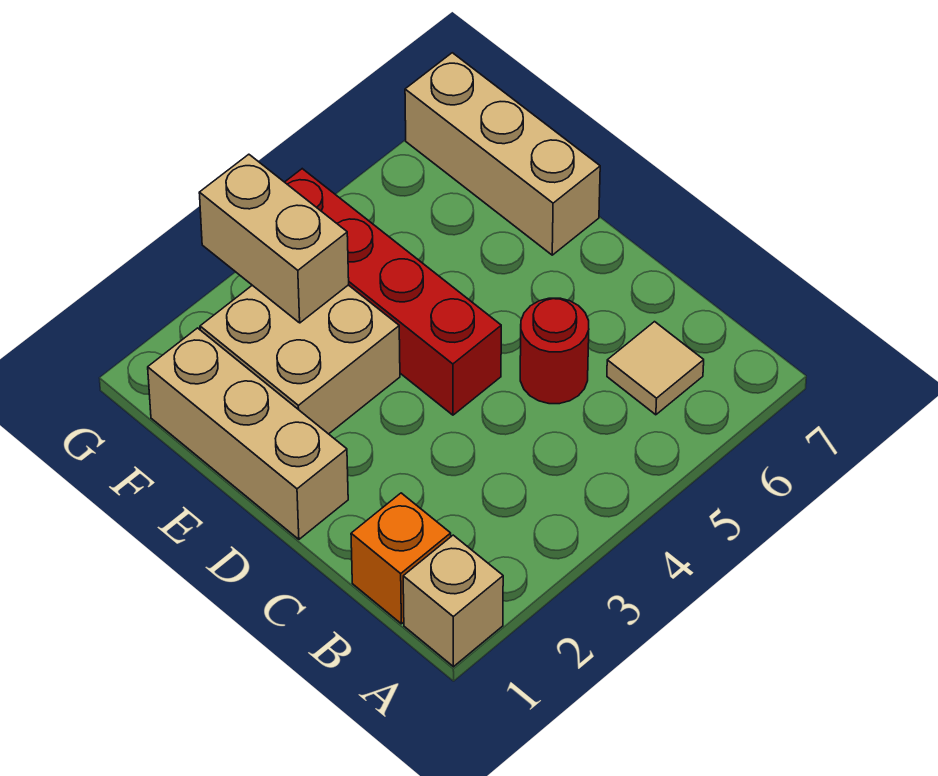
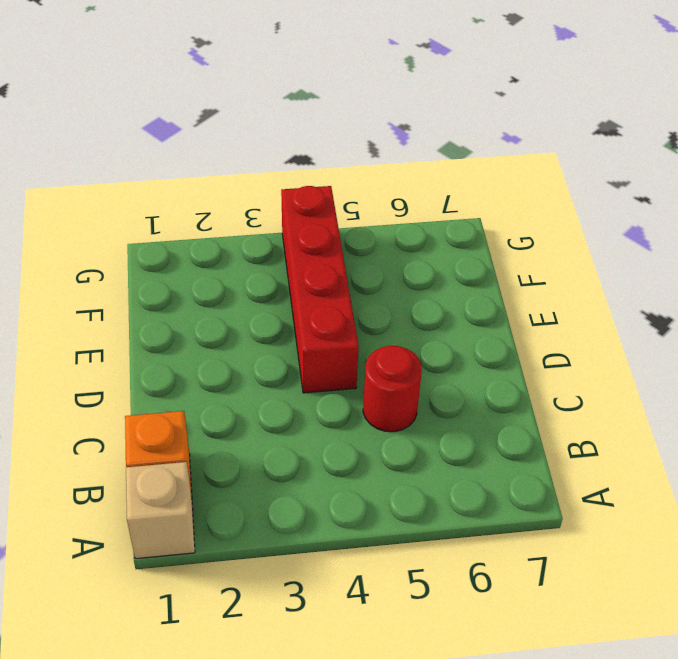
none -> tan tile B6 level 1
none -> tan brick D1:F1 level 1

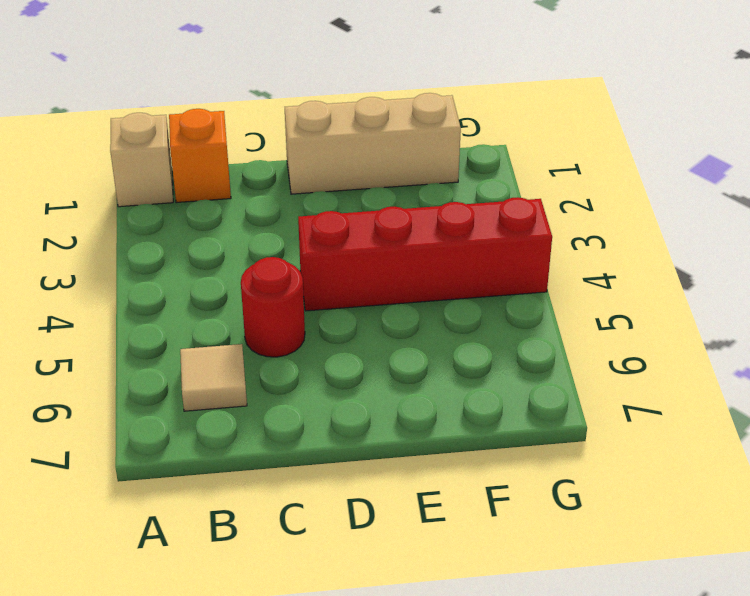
none -> tan brick E2:F3 level 1
none -> tan brick E7:G7 level 1

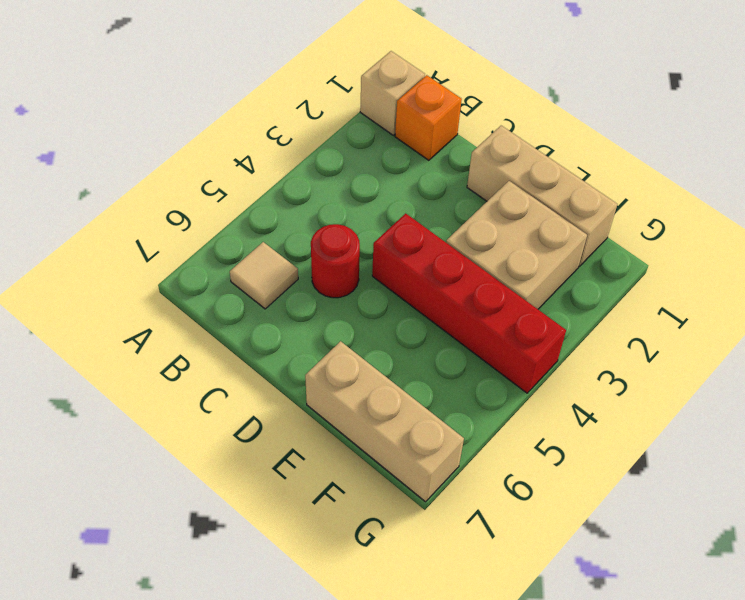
none -> tan brick F3:G3 level 2

